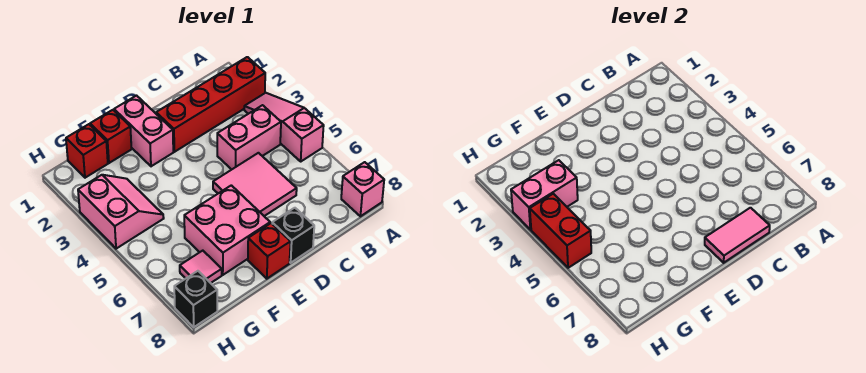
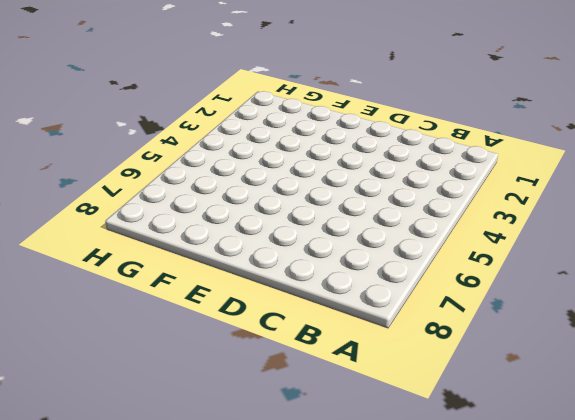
none -> red brick A2:D2 level 1
none -> pink slope A3:A5 level 1 top 5
none -> pink brick A8 level 1

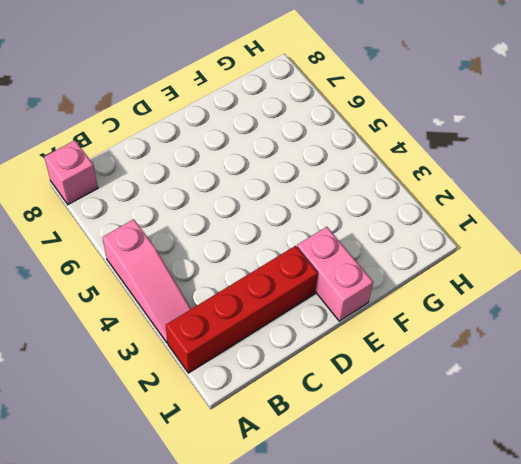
none -> pink brick B4:C4 level 1
none -> pink tile C5:D6 level 1
none -> black brick D8 level 1

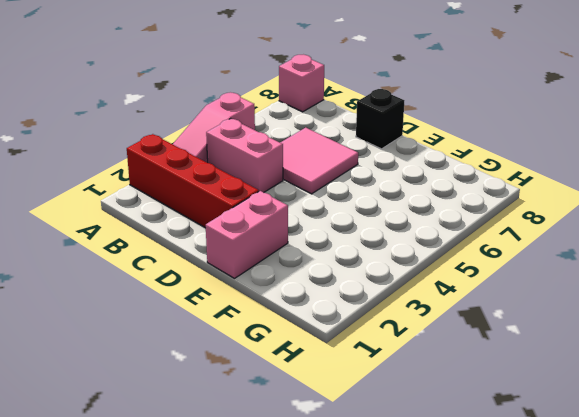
none -> pink brick E6:F7 level 1
none -> red brick E8 level 1
none -> red brick F1 level 1

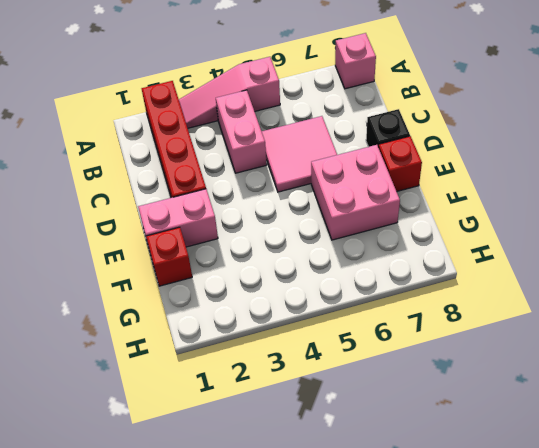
none -> red brick G1 level 1
none -> pink slope G3:H4 level 1 top H
none -> pink tile G7 level 1

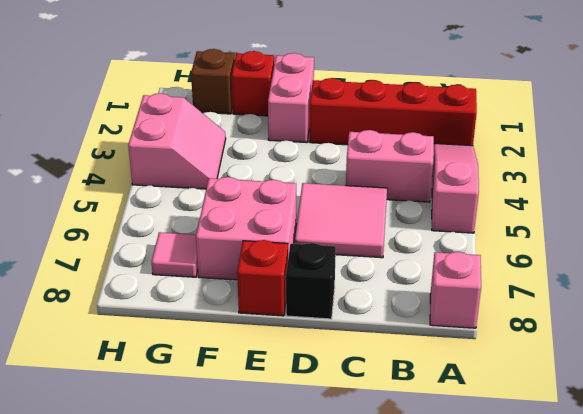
brown brick G1 level 1 -> red brick G1 level 1
none -> black brick H8 level 1
none -> pink tile C8:D8 level 2
none -> pink brick G3:H3 level 2

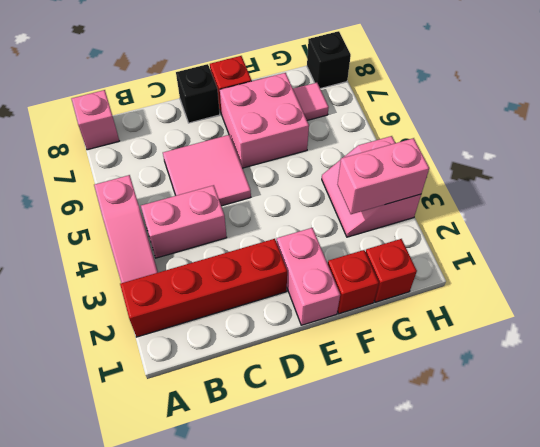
none -> pink tile C8:D8 level 2
none -> red brick H4:H5 level 2

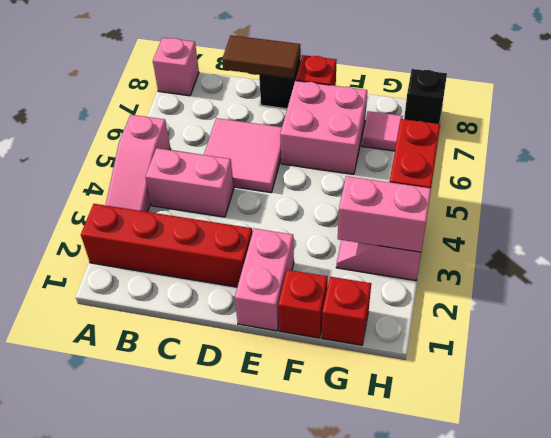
brown tile C8:D8 level 2 -> pink tile C8:D8 level 2

